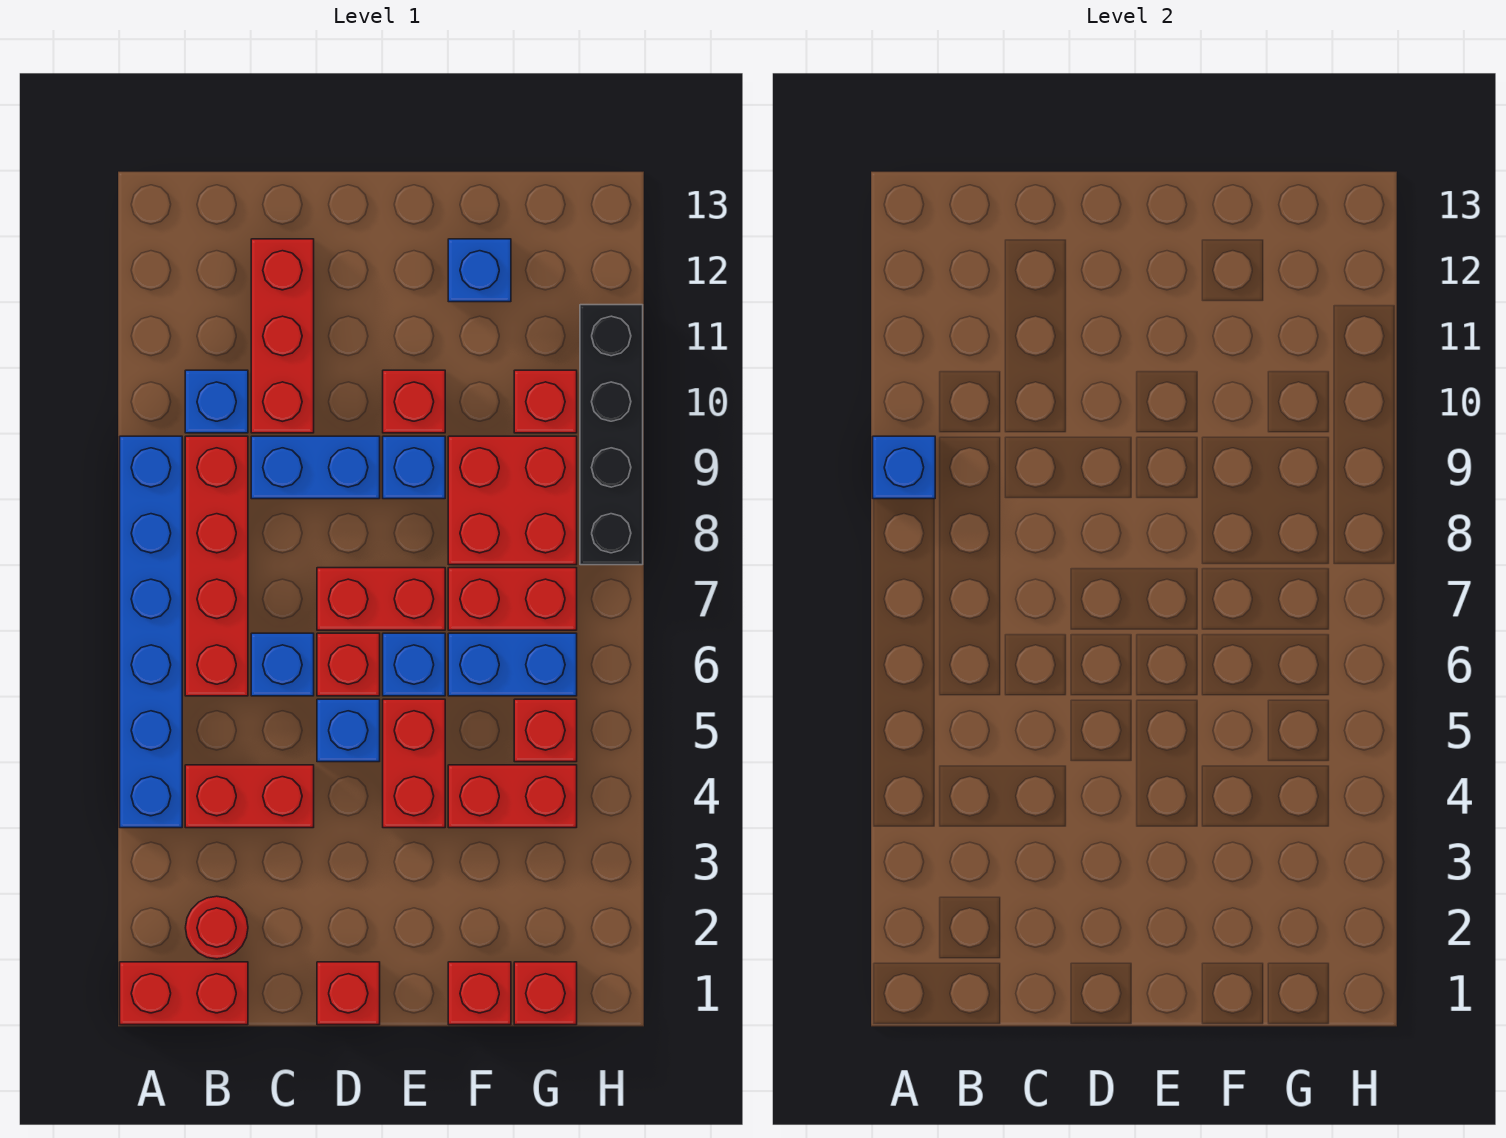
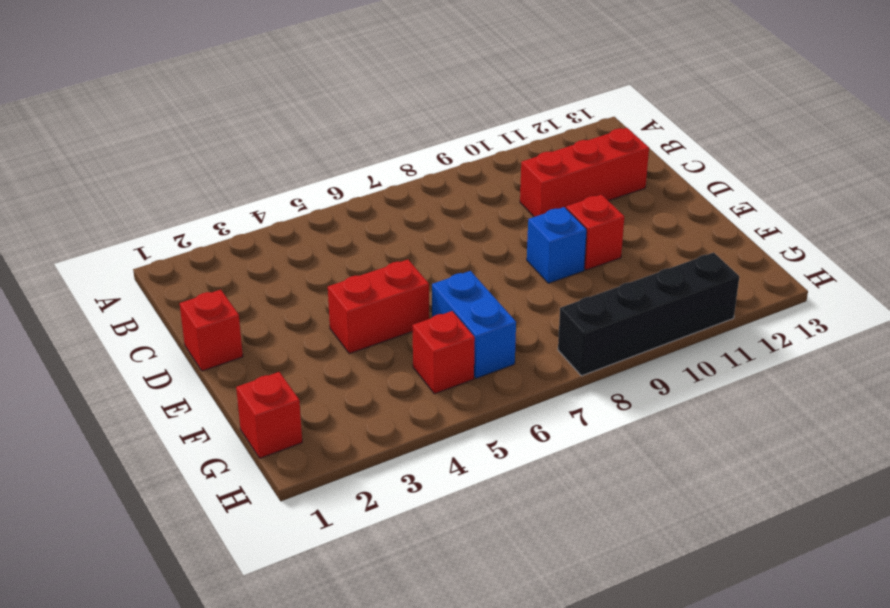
none -> red brick A1:B1 level 1
none -> blue brick A4:A9 level 1
none -> red round brick B2 level 1

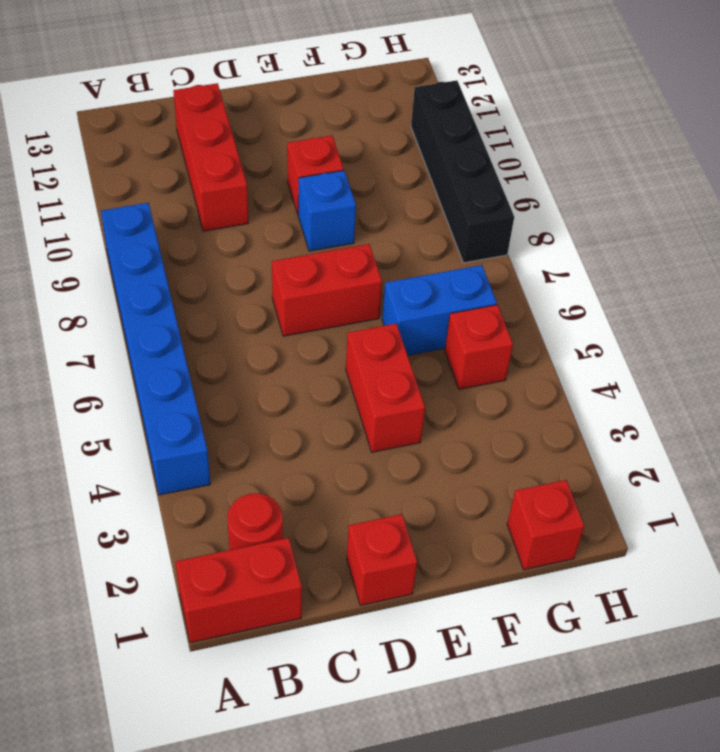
none -> red brick B4:C4 level 1
none -> red brick B6:B9 level 1
none -> blue brick B10 level 1

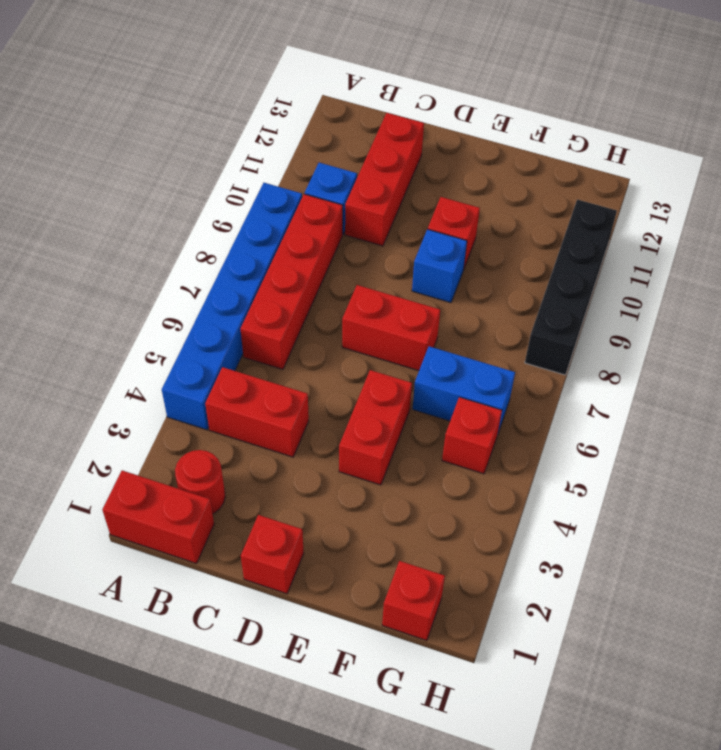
none -> blue brick C6 level 1
none -> blue brick C9:D9 level 1
none -> blue brick D5 level 1

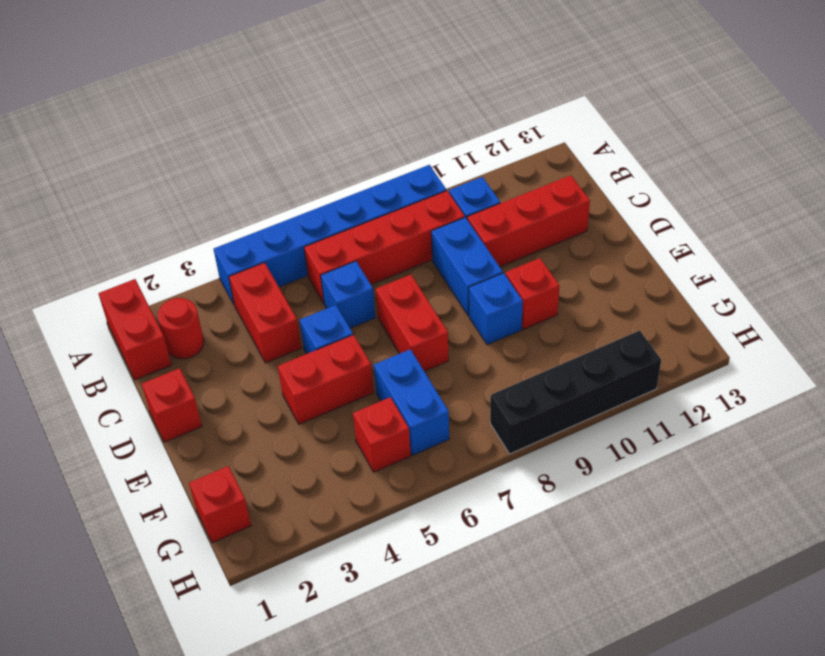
none -> red brick D6 level 1
none -> blue brick E6 level 1
none -> red brick F1 level 1

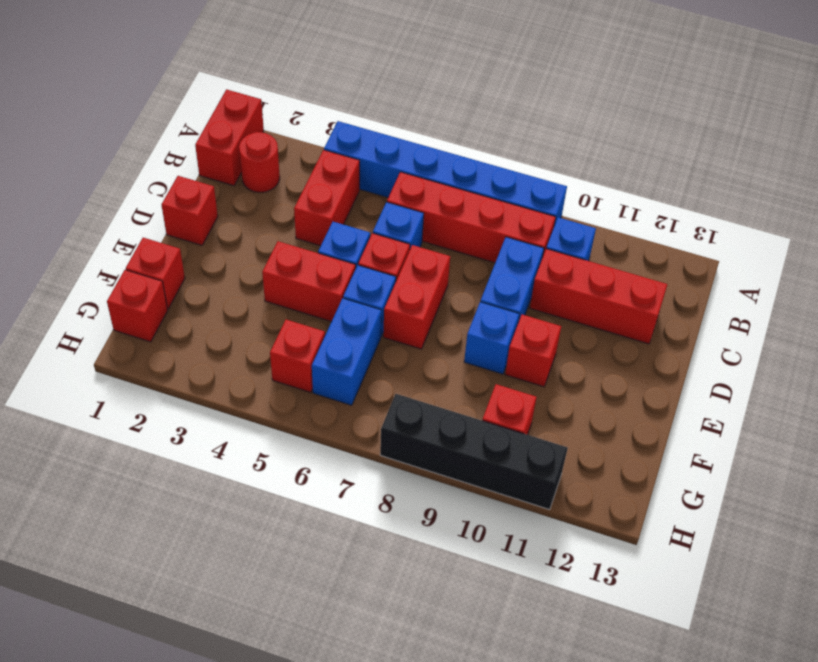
none -> red brick F4:G4 level 1
none -> red brick F7:G7 level 1
none -> red brick F8:G9 level 1

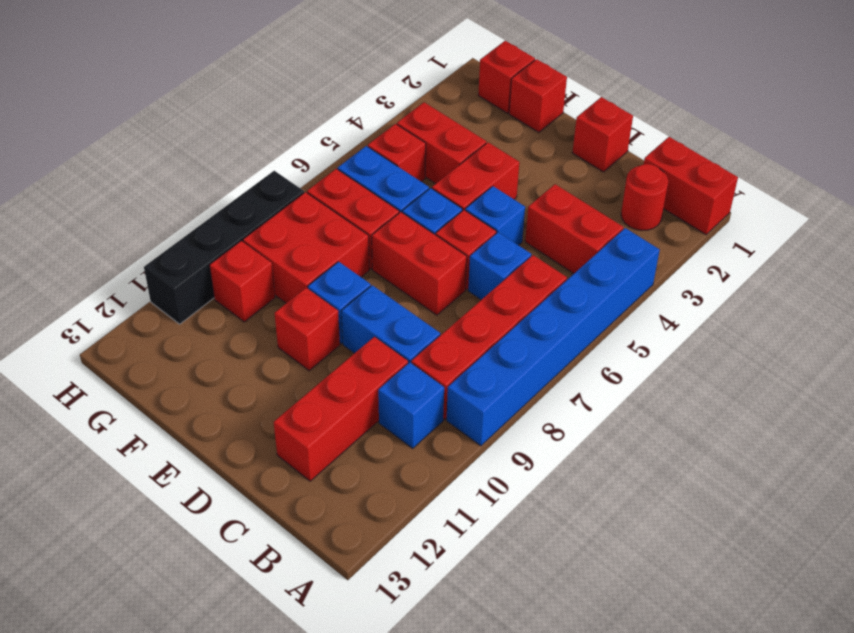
none -> blue brick F12 level 1
none -> blue brick A9 level 2

